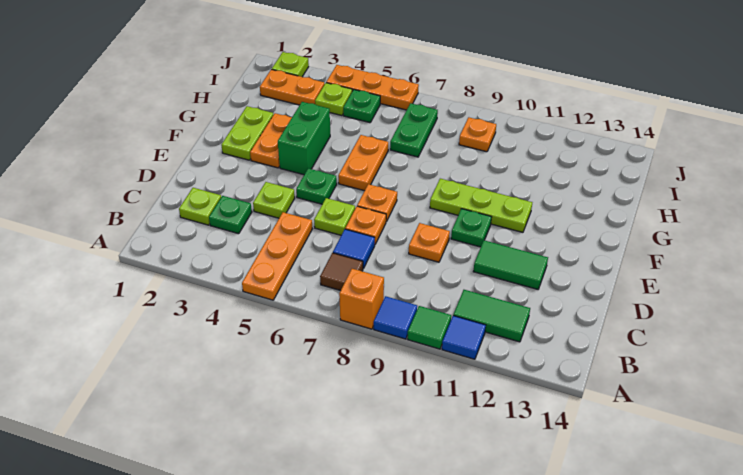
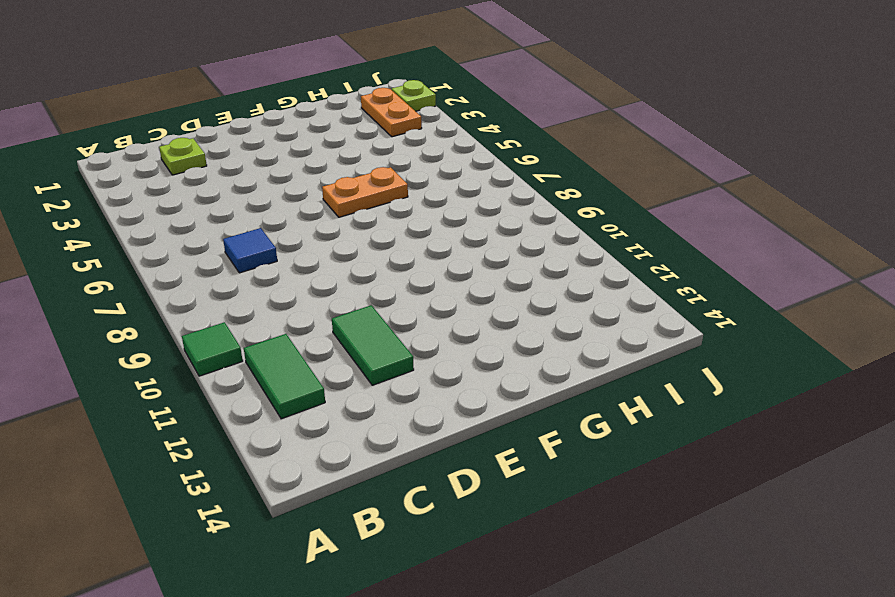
none -> orange plate A5:C5 level 1
none -> orange brick A8 level 1
none -> blue tile A9 level 1
none -> blue tile A11 level 1

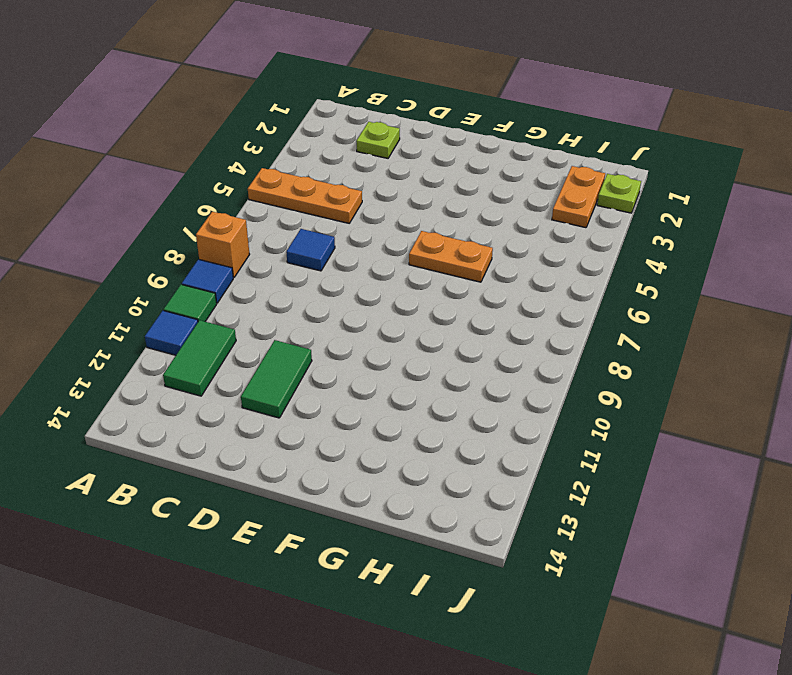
none -> brown tile B7 level 1
none -> green plate C3 level 1
none -> lime plate D4 level 1
none -> lime plate D6 level 1

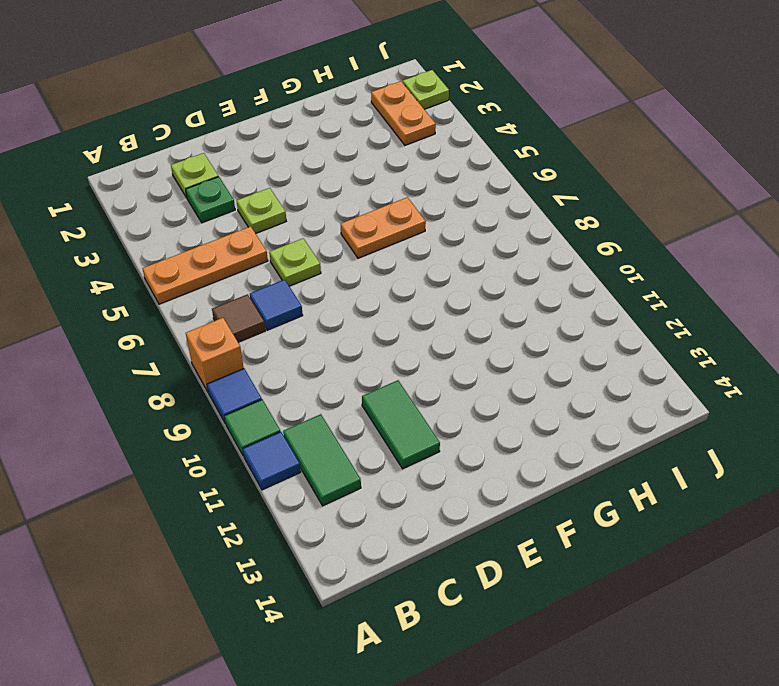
none -> orange plate D7 level 1
none -> orange plate D9 level 1
none -> green plate E5 level 1
none -> orange plate E7 level 1

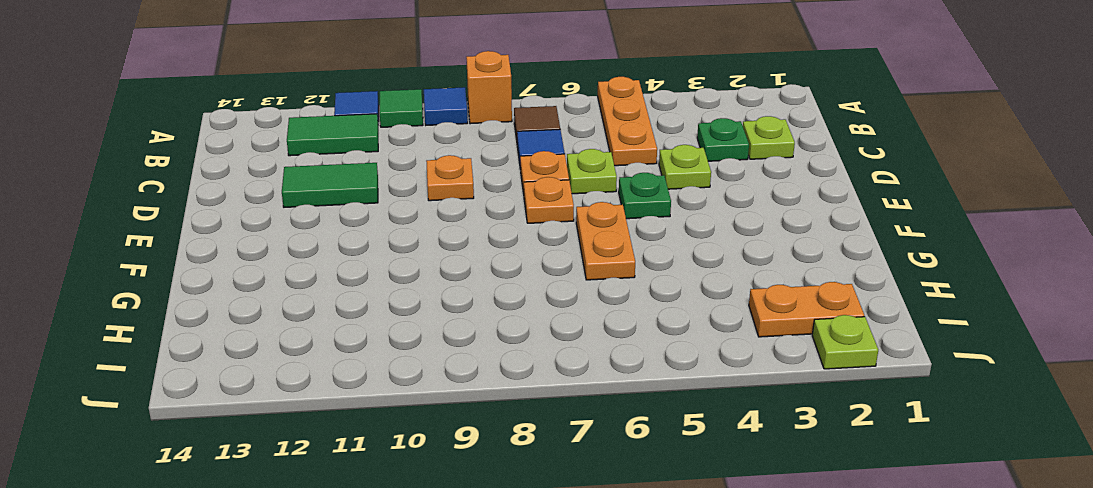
none -> green plate E10 level 1
none -> lime plate F2:G2 level 1
none -> orange plate F3:G3 level 1
none -> green brick F4:G4 level 1

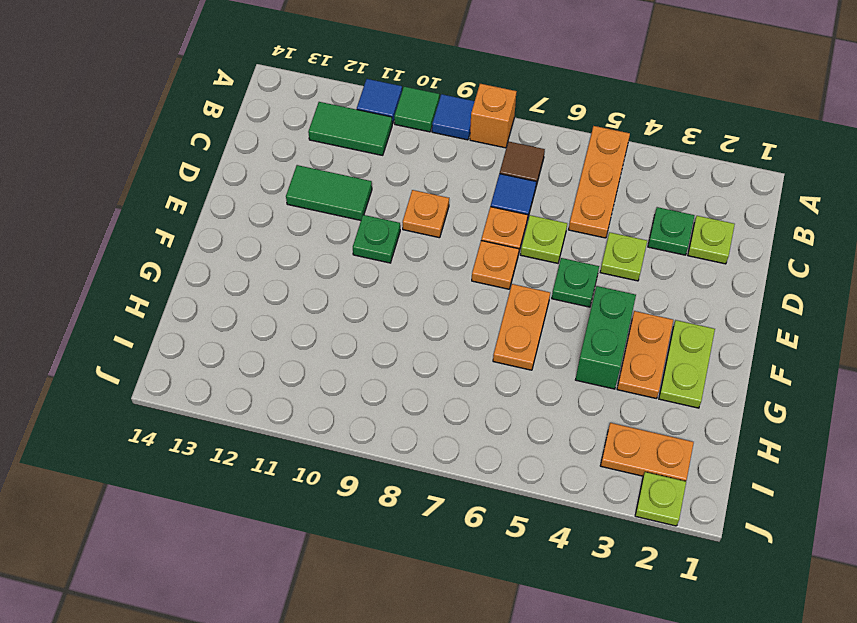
none -> lime plate F9:F11 level 1
none -> green plate H7:I7 level 1
none -> lime plate I4 level 1
none -> green plate I5 level 1

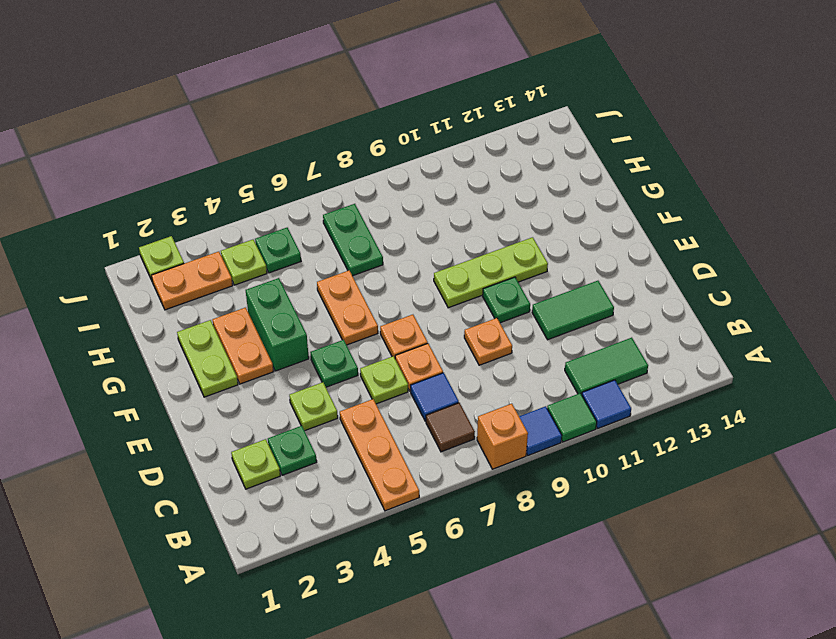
none -> orange plate I9 level 1
none -> orange plate J4:J6 level 1

